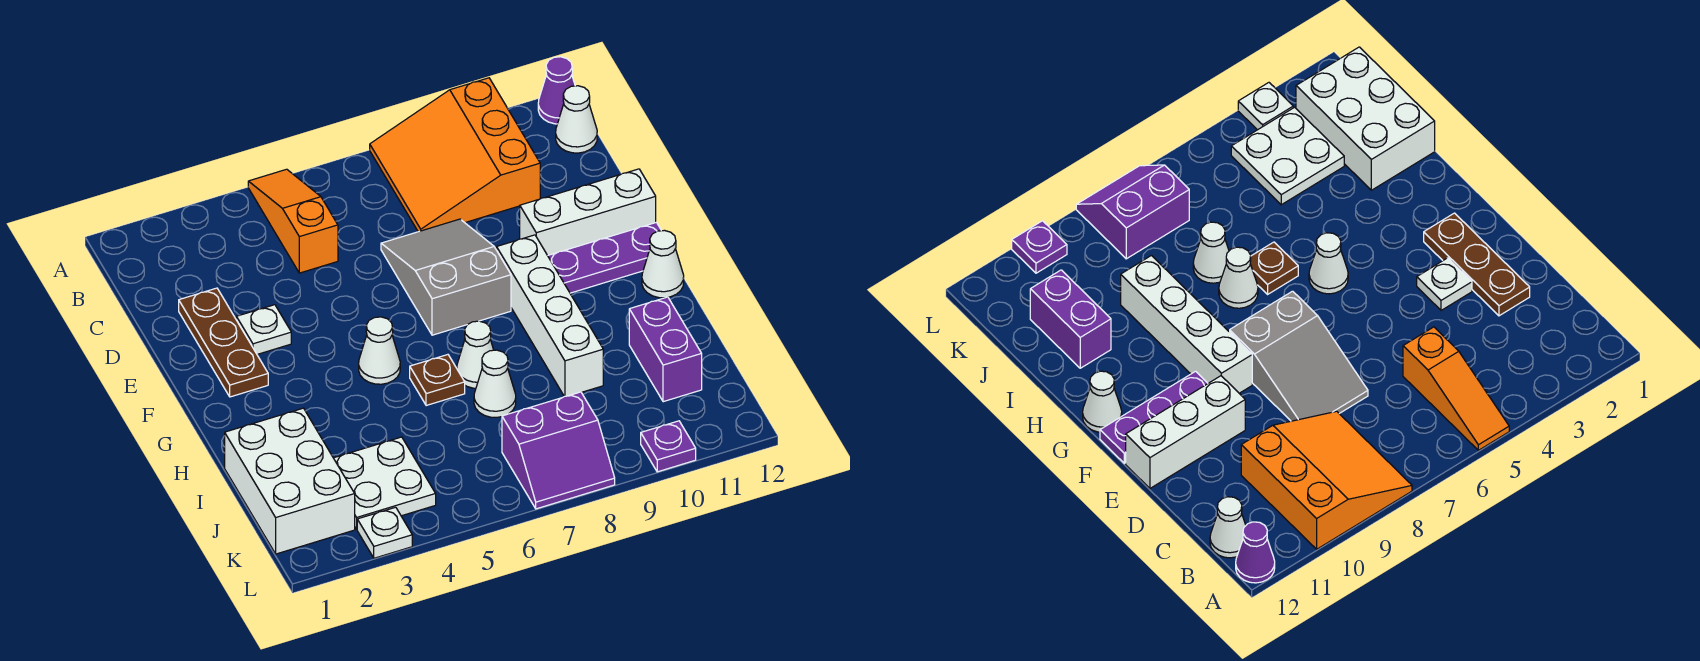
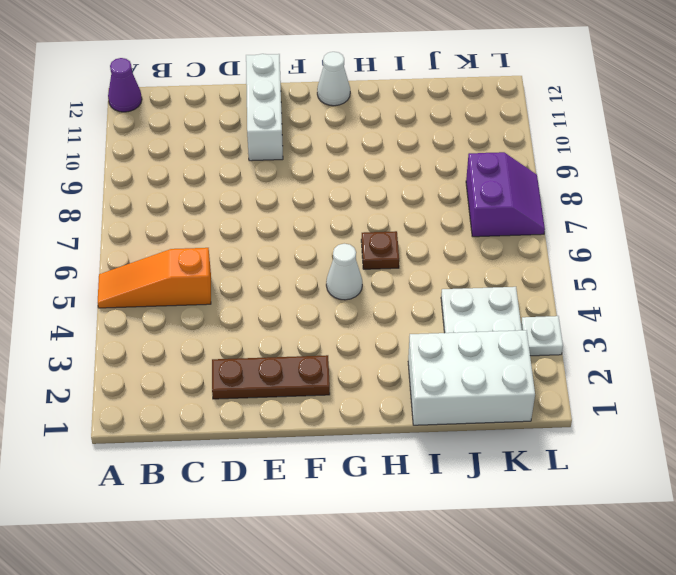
none -> orange slope A8:C10 level 1 top 10
none -> white cone B12 level 1
none -> grey slope D7:F8 level 1 top F

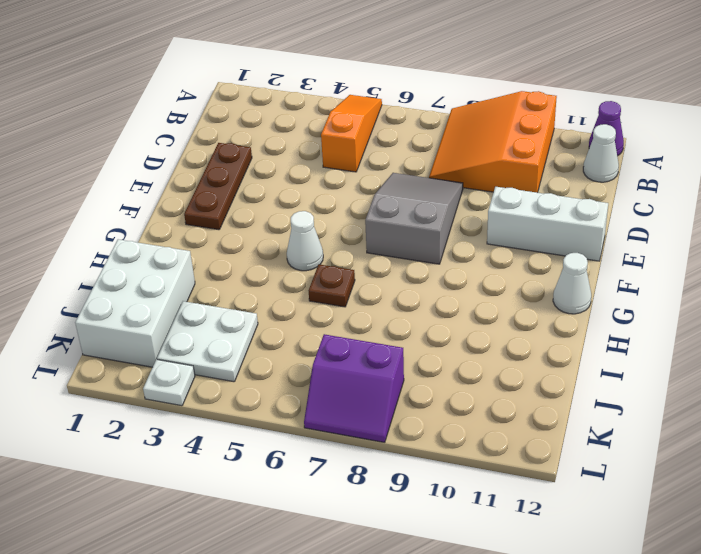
none -> white plate E3 level 1
none -> white brick F9:I9 level 1
none -> purple plate F10:F12 level 1

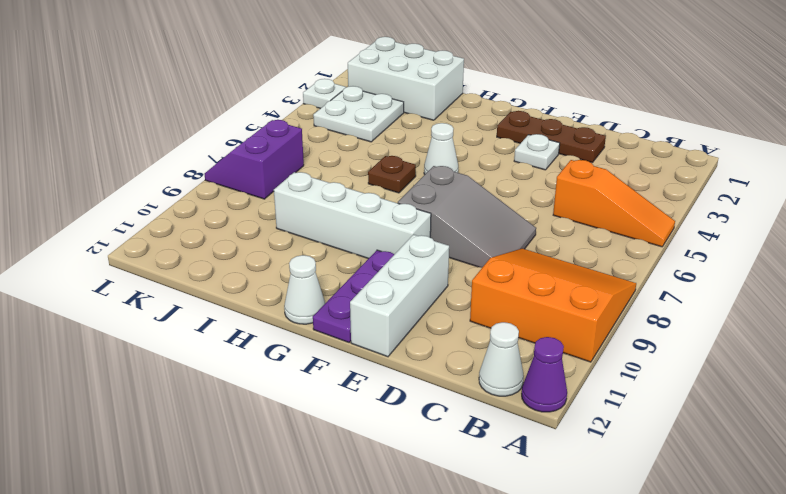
none -> white cone H7 level 1
none -> white cone I7 level 1
none -> purple brick I11:J11 level 1

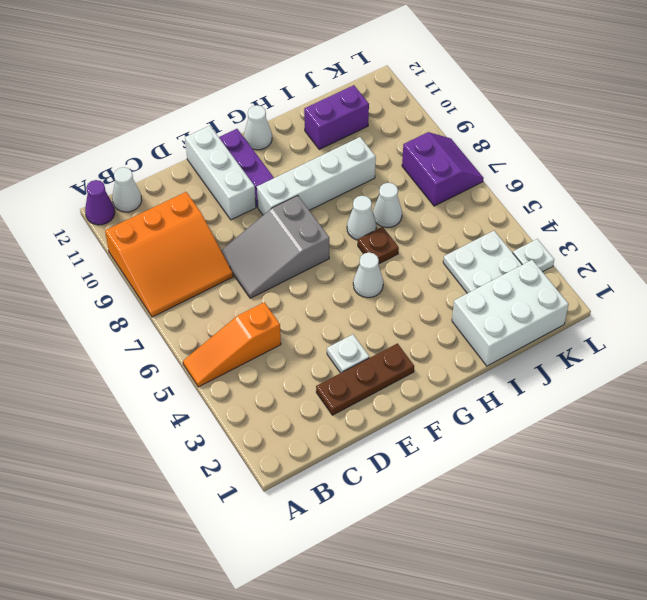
none -> purple plate L10 level 1

